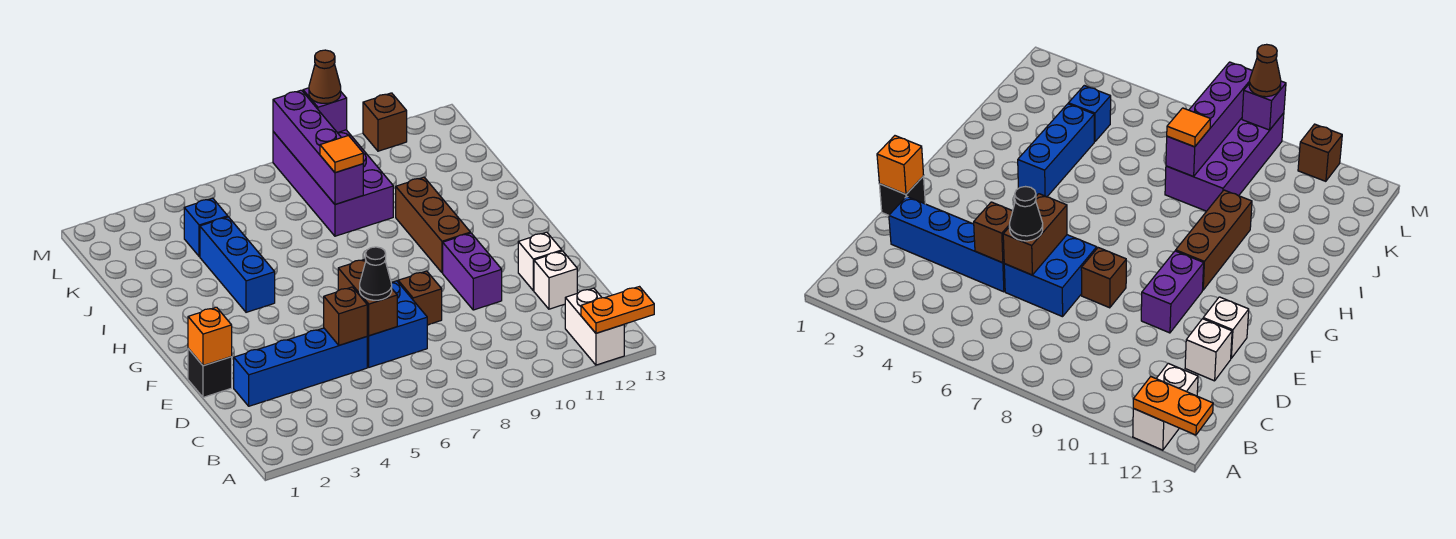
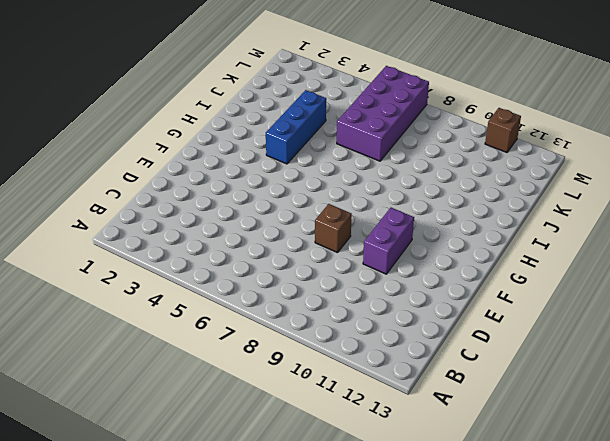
purple brick J6:M7 level 1 -> purple brick J8:M9 level 1
none -> white brick A12:B12 level 1
none -> blue brick D2:D5 level 1
none -> blue brick D6:E7 level 1

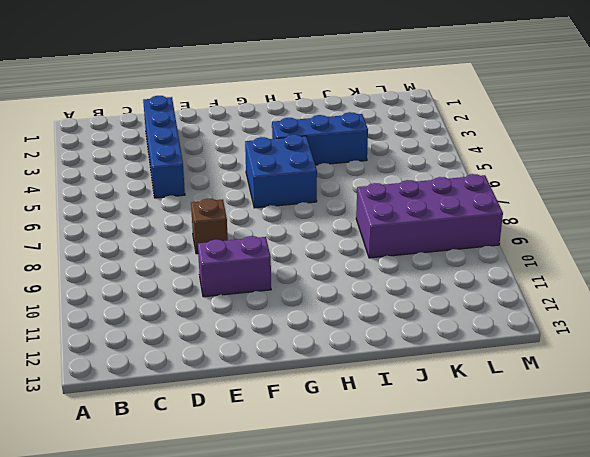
blue brick G5:H6 level 1 -> blue brick D6:E7 level 1
none -> white brick A12:B12 level 1
none -> white brick D12 level 1
none -> black brick E1 level 1

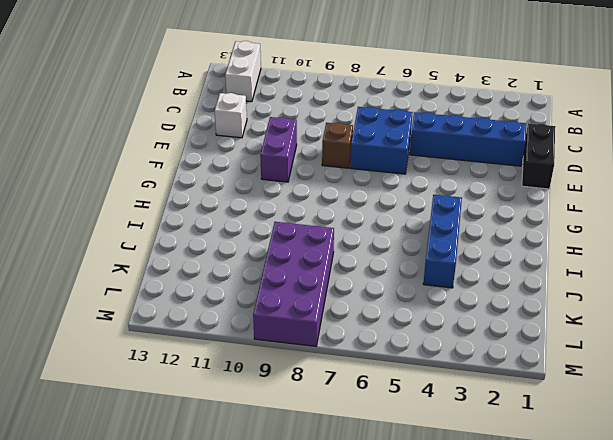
black brick D1:E1 level 1 -> black brick E1 level 1
none -> white brick E12 level 1
none -> brown brick G10:I10 level 1
none -> blue brick K4 level 1

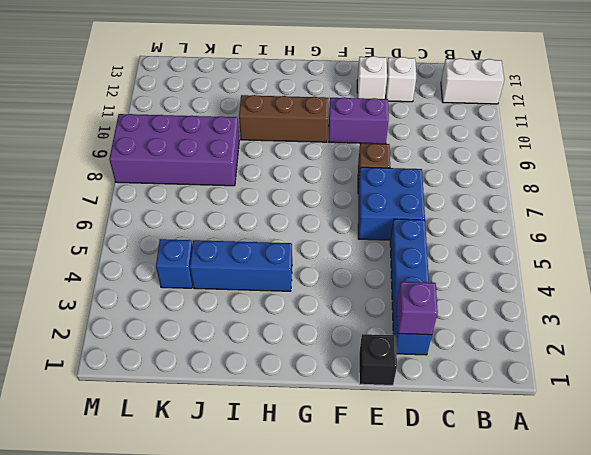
purple brick D2 level 2 -> purple brick M9 level 2
none -> brown brick M11 level 1
none -> orange plate A12:A13 level 2
none -> brown brick D5 level 2

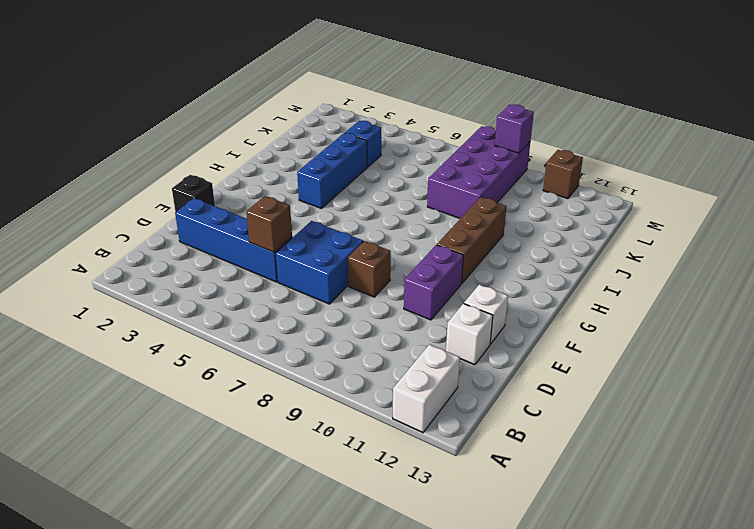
none -> orange plate A12:A13 level 2
none -> brown brick D6:E6 level 2
none -> orange brick E1 level 2

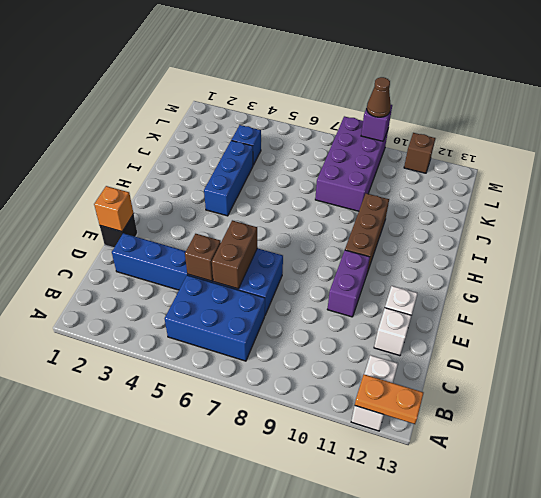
blue brick B5:C7 level 1 -> none
none -> brown brick E8 level 1
none -> purple brick J8:M8 level 2
none -> black cone D6 level 3

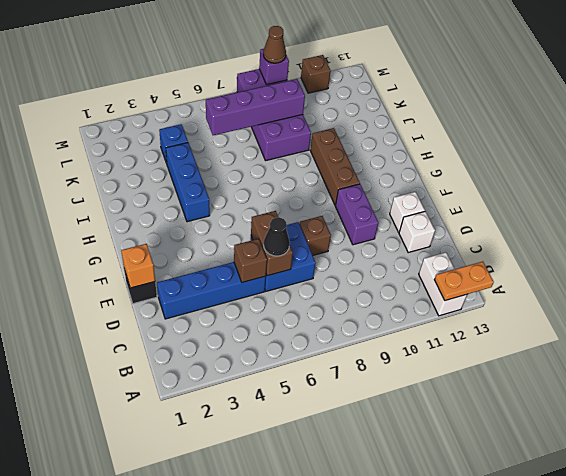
purple brick K6:K9 level 2 -> purple brick J8:M8 level 2
none -> orange tile J8 level 3

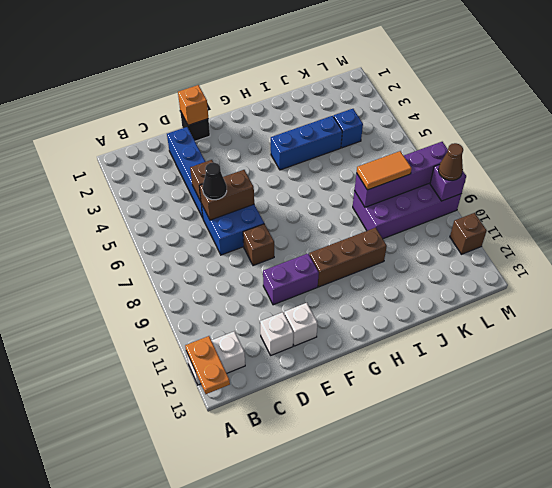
orange tile J8:K8 level 3 -> orange tile J8 level 3

